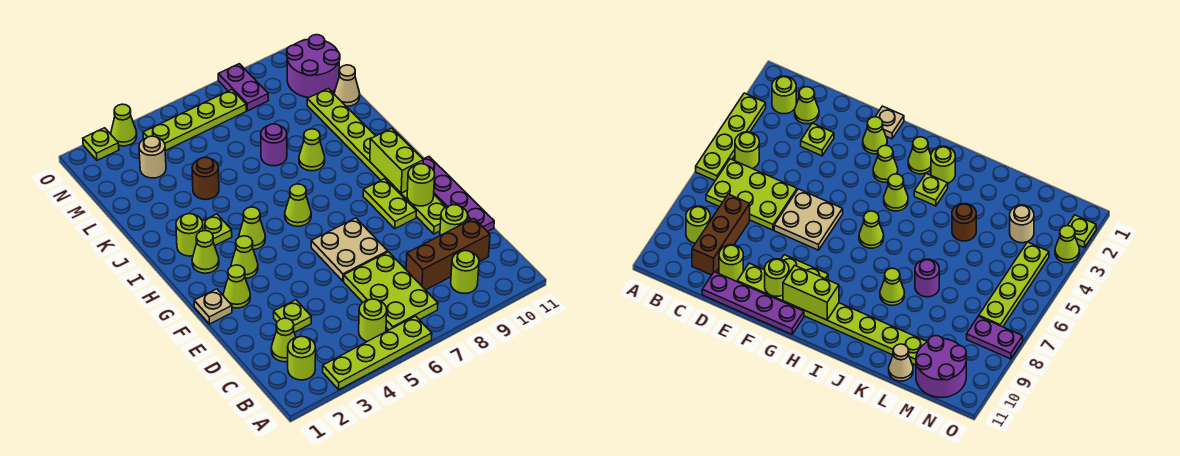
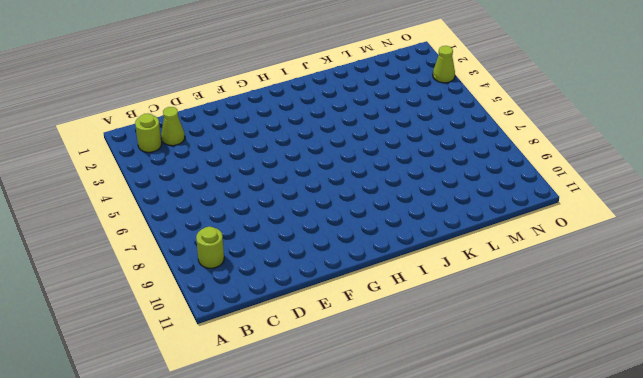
none -> lime plate A3:A6 level 1
none -> lime round brick B5 level 1
none -> lime plate B6:D7 level 1
none -> brown brick C8:C10 level 1

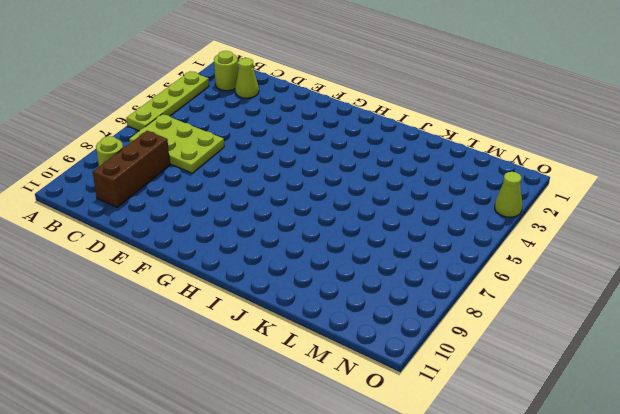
none -> lime round brick B5 level 1
none -> lime plate D3 level 1
none -> lime round brick D10 level 1
none -> purple plate D11:G11 level 1

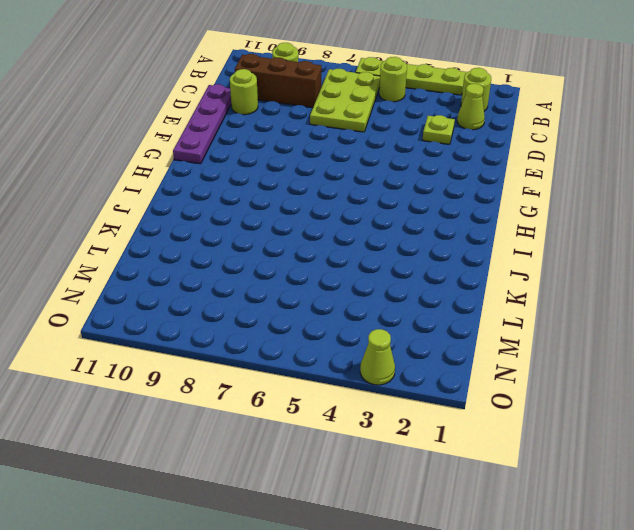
none -> tan plate E6:F7 level 1
none -> lime plate E10:L10 level 1
none -> tan plate F1 level 1
none -> lime cone F2 level 1

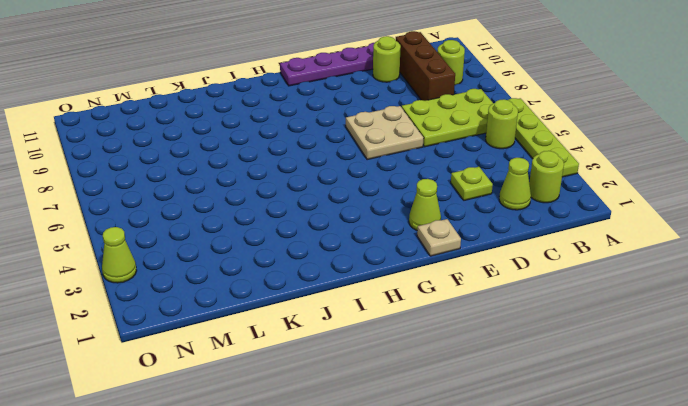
none -> lime plate E10:L10 level 1
none -> lime plate F9:G9 level 1
none -> lime cone G3 level 1
none -> lime cone H2 level 1

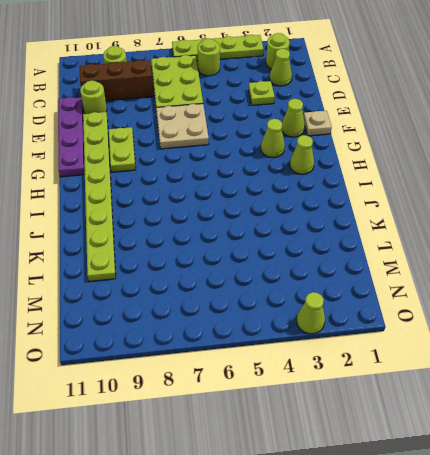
none -> lime cone H4 level 1
none -> lime cone H6 level 1
none -> lime round brick I2 level 1
none -> lime plate I3 level 1

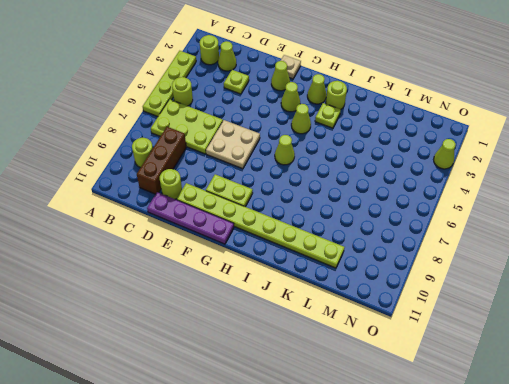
none -> lime cone J8 level 1
none -> brown round brick K4 level 1
none -> purple round brick K7 level 1
none -> tan cone L11 level 1

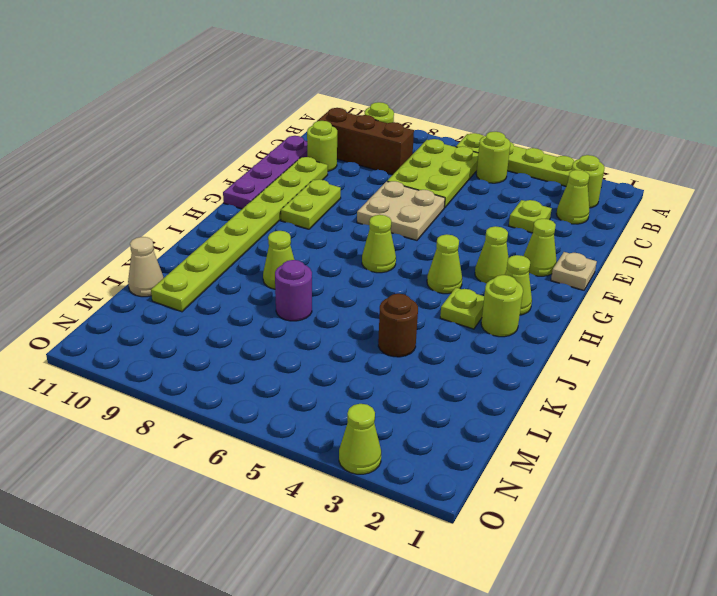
none -> tan round brick M3 level 1
none -> purple round brick M10:N11 level 1
none -> lime plate N4:N7 level 1
none -> purple plate N8:O8 level 1

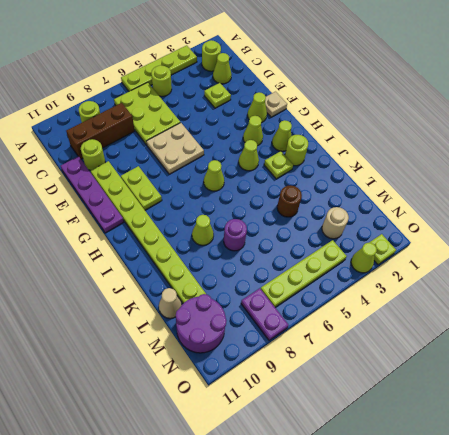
none -> lime round brick F10 level 2
none -> lime brick G10:H10 level 2

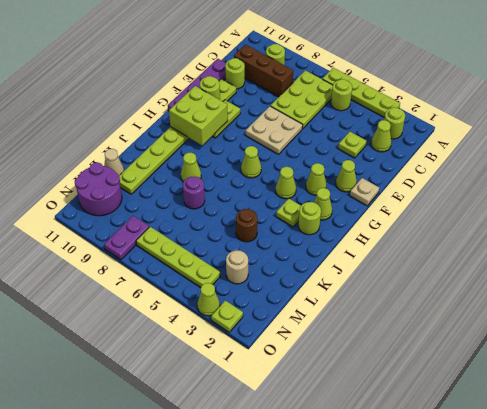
lime brick G9:H10 level 2 -> lime brick G10:H10 level 2

